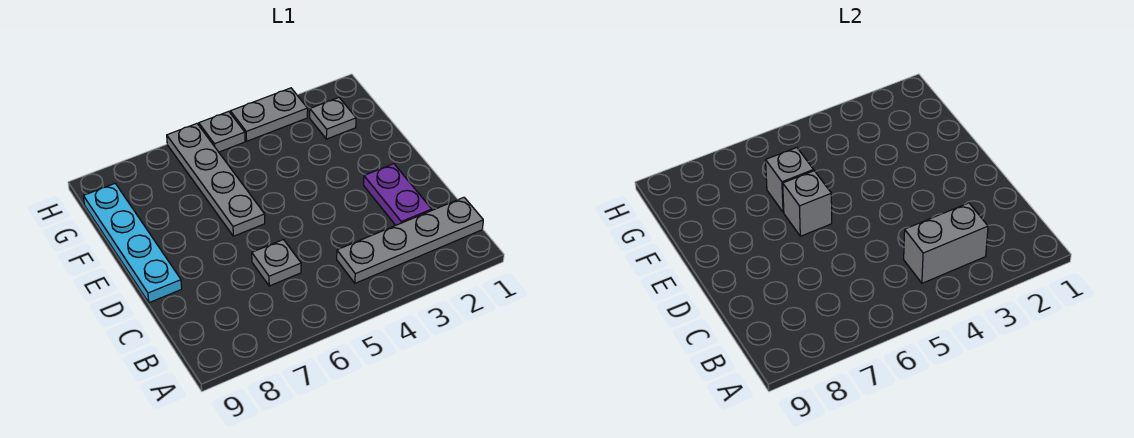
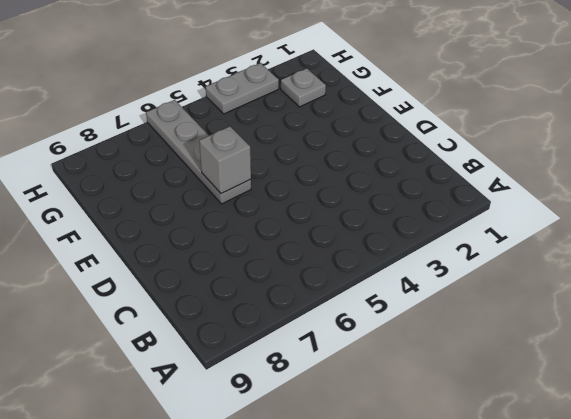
none -> grey plate B1:B4 level 1
none -> purple plate C2:D2 level 1

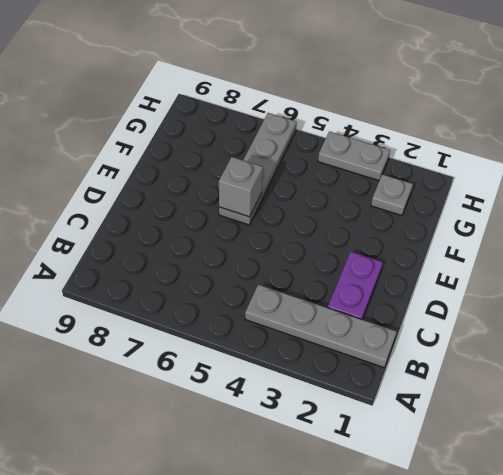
none -> grey plate C6 level 1
none -> cyan plate D9:G9 level 1

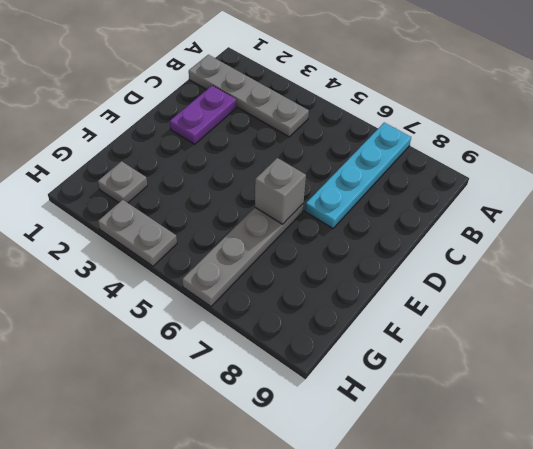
cyan plate A7:D7 level 1 -> cyan plate D9:G9 level 1
none -> grey plate C6 level 1
none -> grey plate H5 level 1

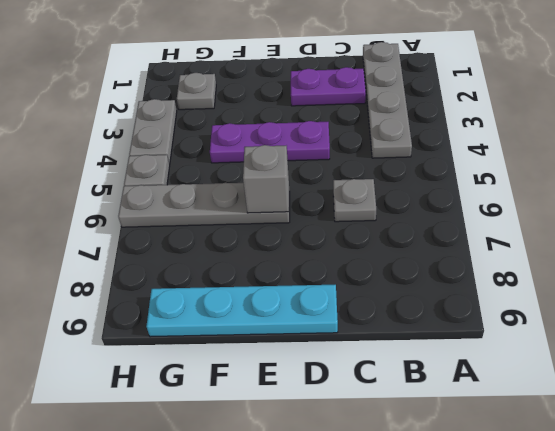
purple plate D4:F4 level 1 -> none
none -> grey brick B3:B4 level 2
none -> grey brick F6 level 2

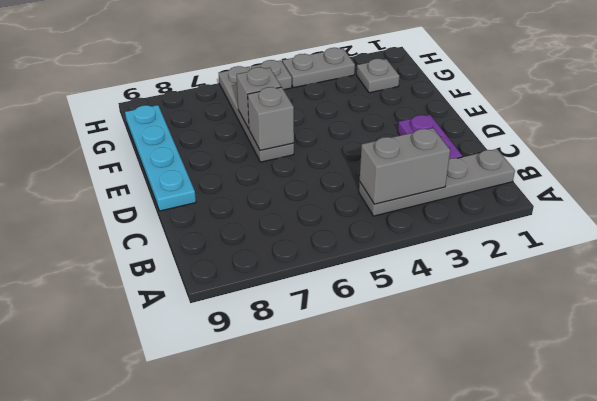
none -> grey plate C6 level 1

